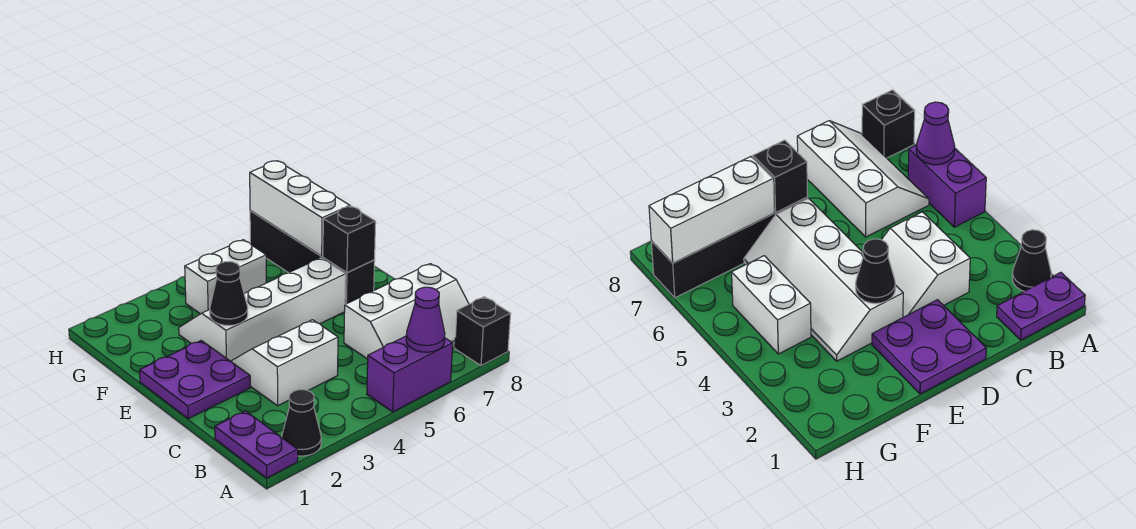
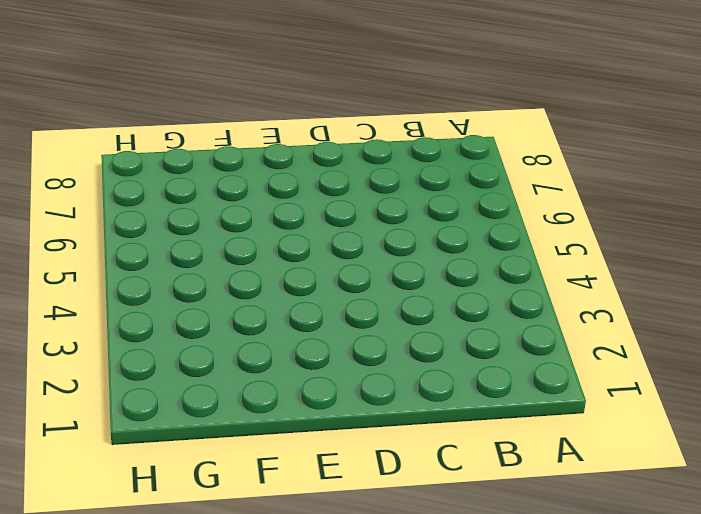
none -> purple plate A1:B1 level 1
none -> black cone A2 level 1
none -> purple brick A5:A6 level 1

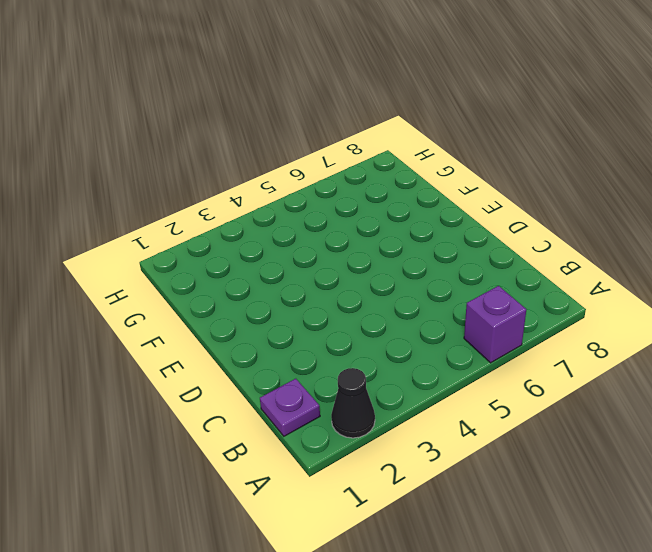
purple brick A6 level 1 -> purple brick A5:A6 level 1
purple plate B1 level 1 -> purple plate A1:B1 level 1
none -> black brick A8 level 1
none -> white slope B6:C8 level 1 top C
none -> white slope C3:D4 level 1 top C

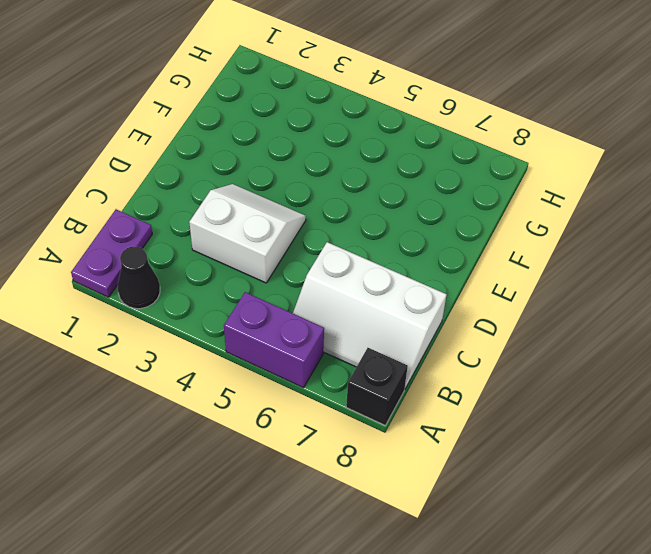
none -> purple plate D1:E2 level 1
none -> white slope E3:F6 level 1 top E
none -> black brick E7:H7 level 1

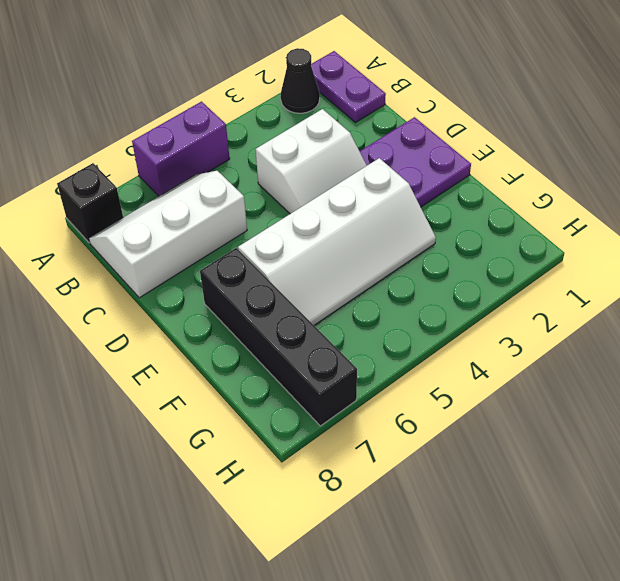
none -> white brick G4:G5 level 1
none -> purple cone A6 level 2
none -> black cone E3 level 2

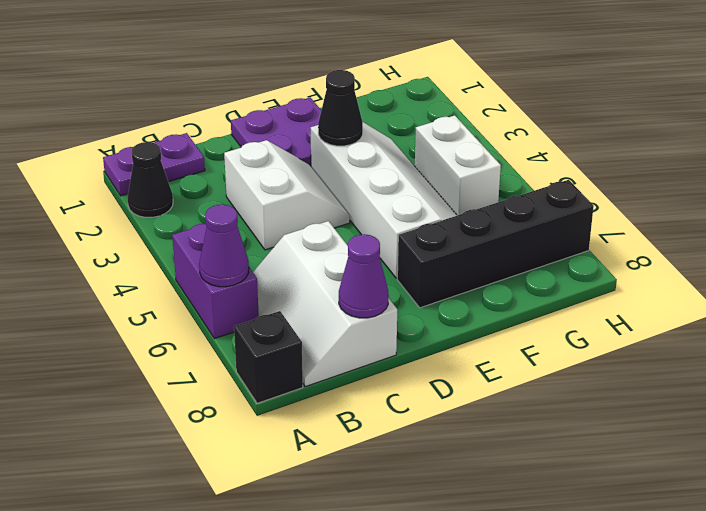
purple cone C8 level 2 -> none
none -> black brick E7 level 2
none -> white brick F7:H7 level 2

